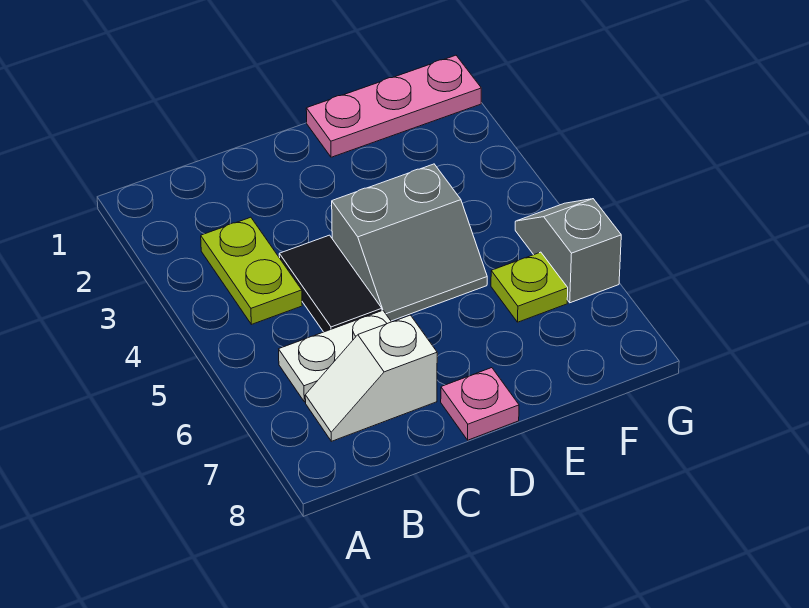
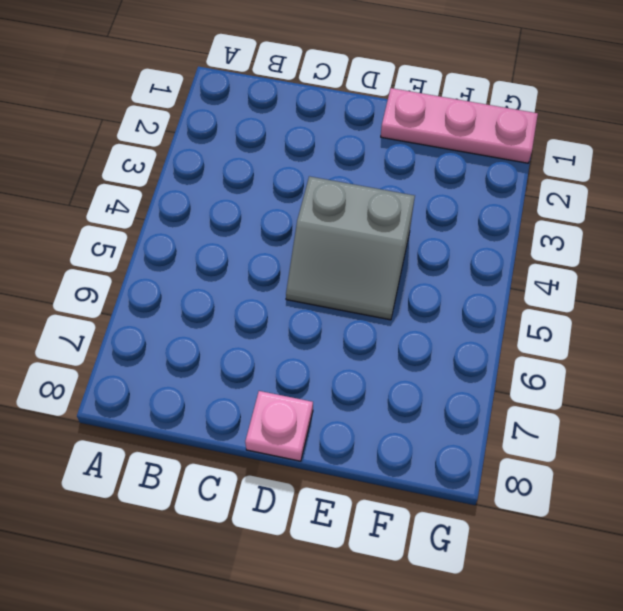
none -> lime plate B3:B4 level 1
none -> white plate B6:C6 level 1

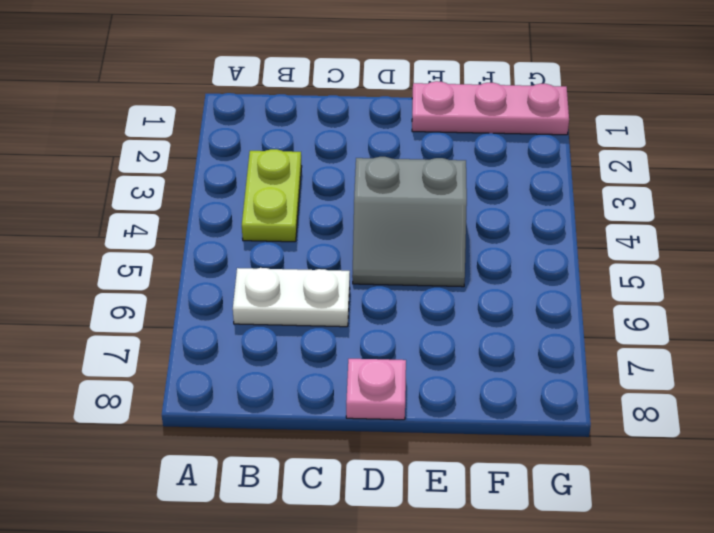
none -> white slope B7:C7 level 1 top C
none -> black tile C4:C5 level 1

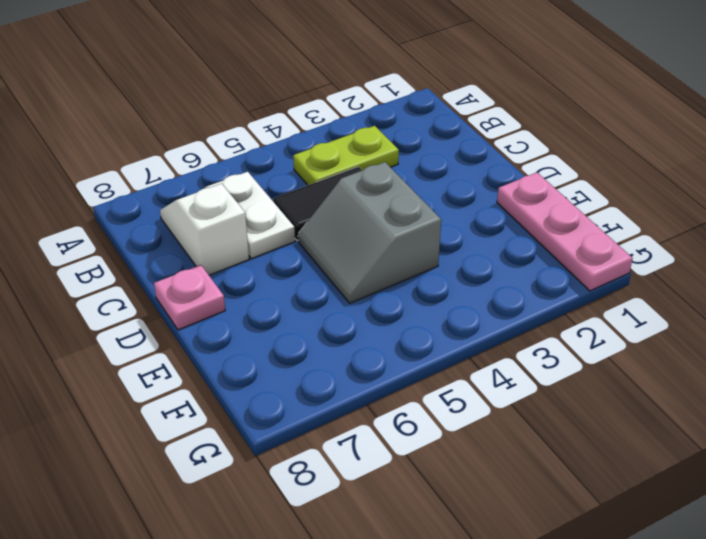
none -> lime plate F6 level 1
none -> grey slope G5:G6 level 1 top 6

